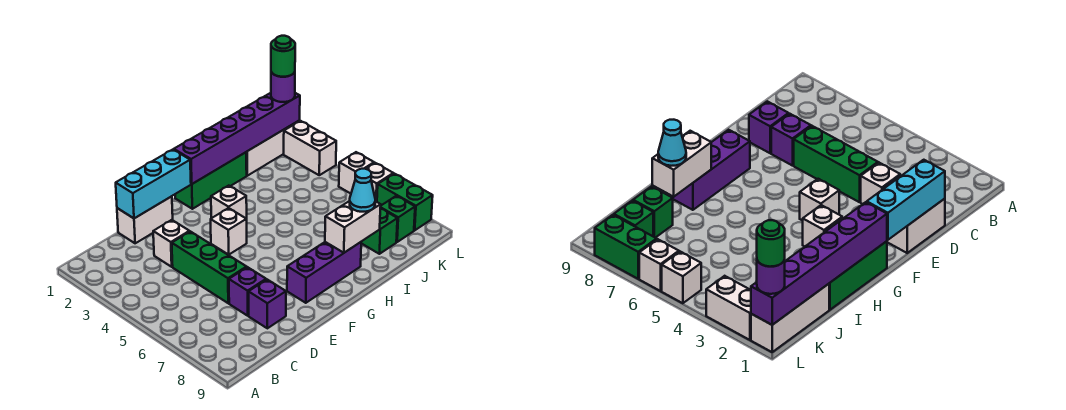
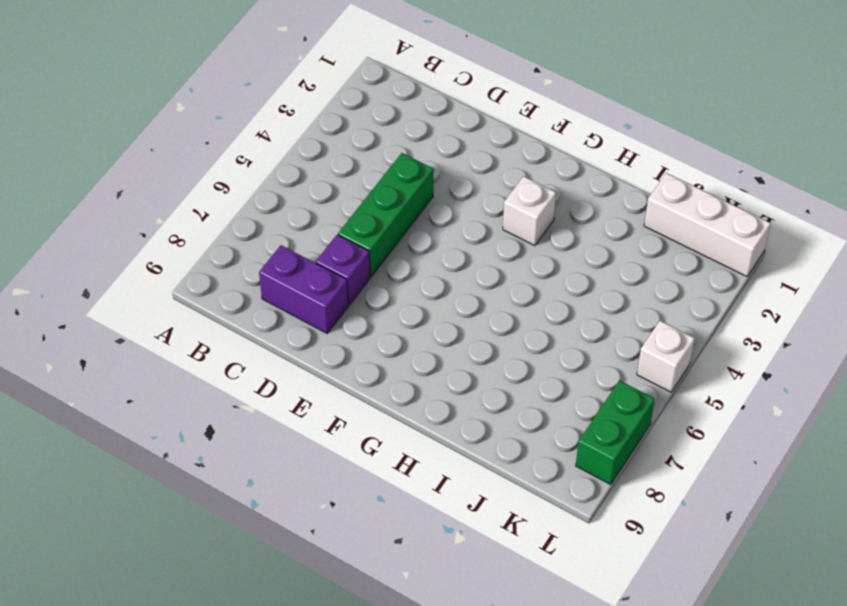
purple brick C8:D8 level 1 -> purple brick D8 level 1
none -> white brick D1:E1 level 1
none -> white brick D3 level 1
none -> white brick F4 level 1

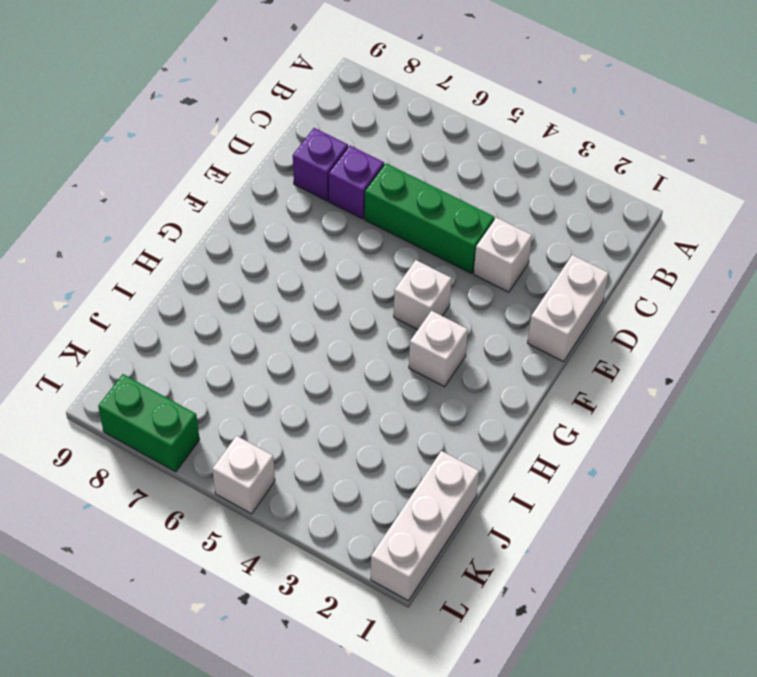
none -> purple brick F8:H8 level 1
none -> green brick G1:I1 level 1
none -> green brick J8 level 1

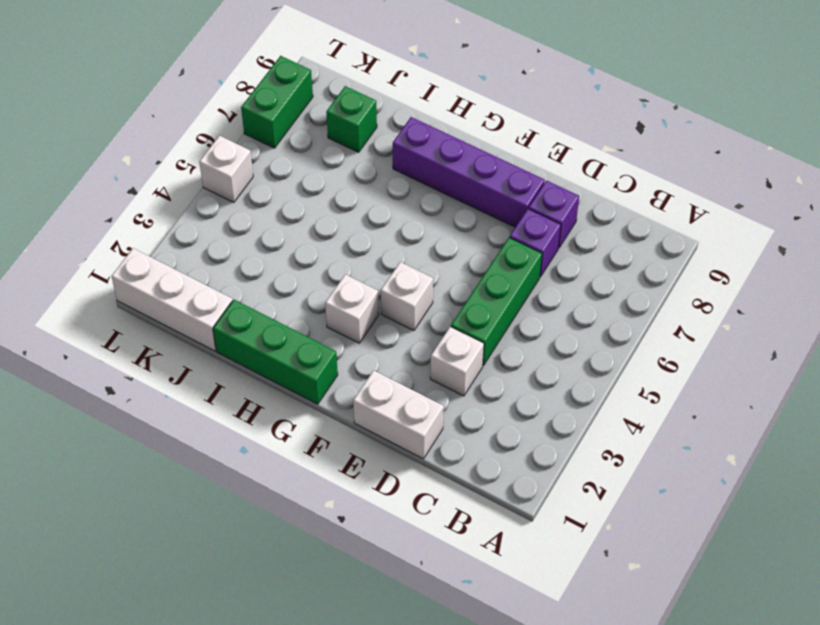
purple brick E8:H8 level 1 -> purple brick F8:H8 level 1
none -> green brick K8 level 1
none -> white brick L2:L3 level 1
none -> white brick L6 level 1

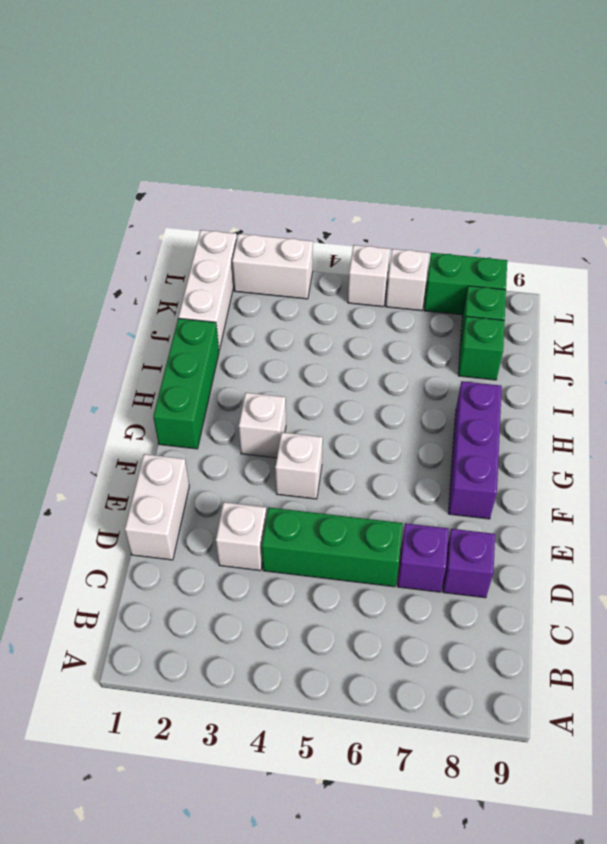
none -> cyan brick D1:F1 level 2
none -> purple brick G1:L1 level 2
none -> white brick H8:I8 level 2

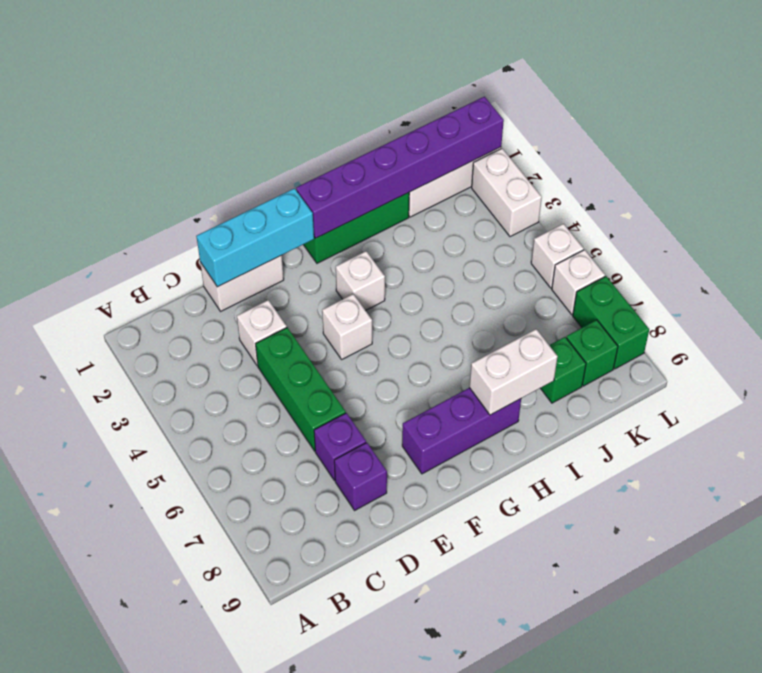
none -> cyan cone I8 level 3
none -> purple round brick L1 level 3
none -> green round brick L1 level 4

